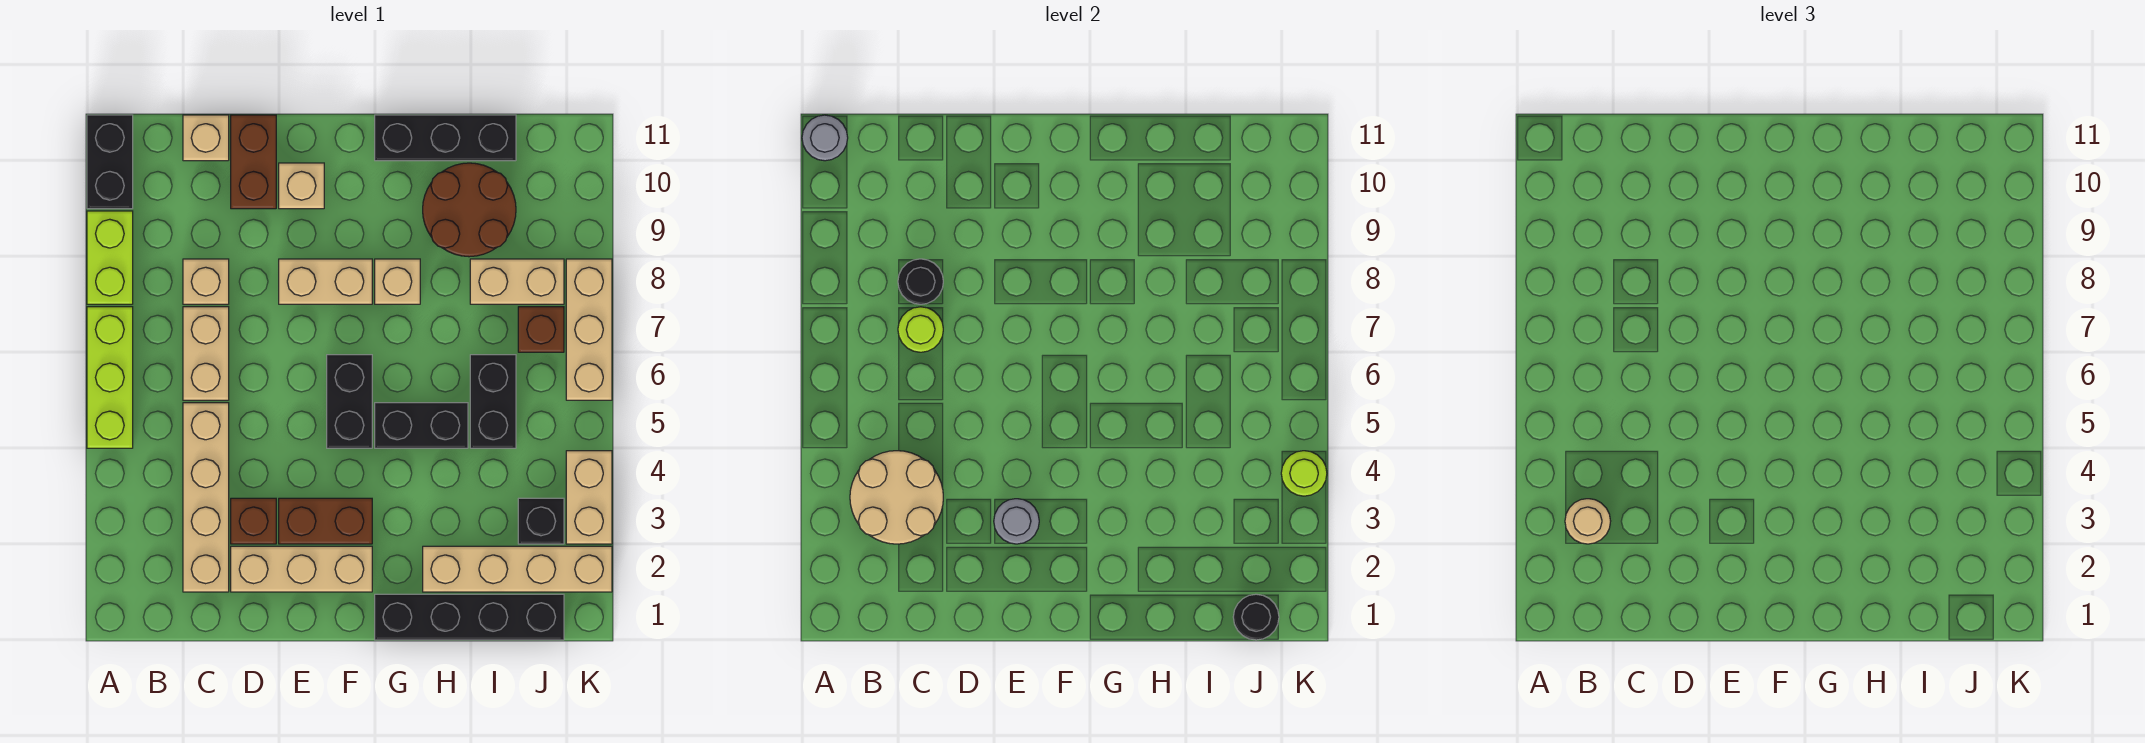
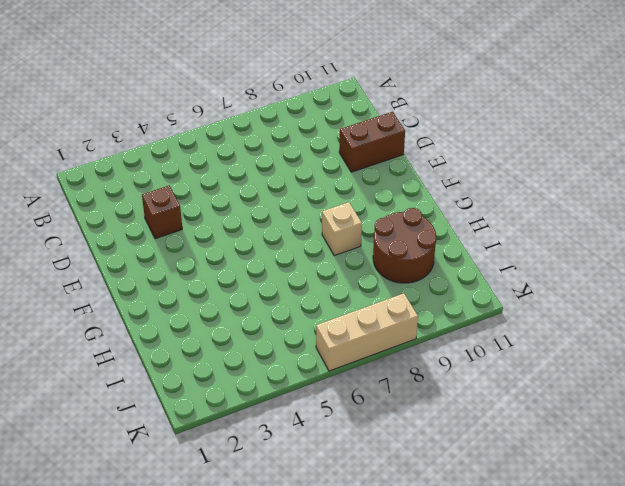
none -> lime brick A5:A7 level 1
none -> lime brick A8:A9 level 1
none -> black brick A10:A11 level 1
none -> tan brick C2:C5 level 1

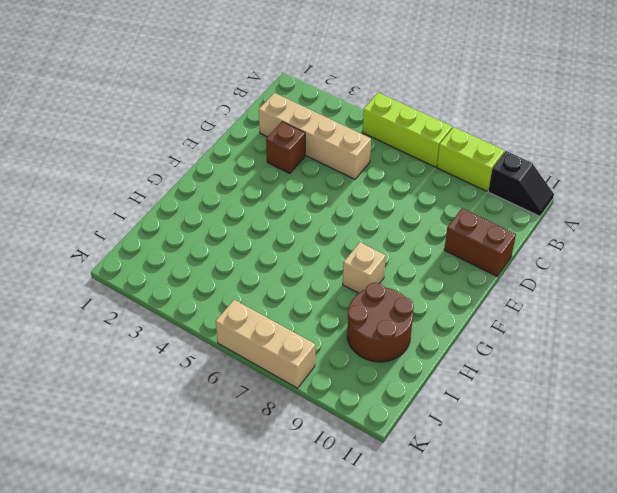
black slope A10:A11 level 1 top 10 -> black brick A10:A11 level 1
none -> tan brick C6:C7 level 1
none -> tan brick C8 level 1
none -> tan brick C11 level 1
none -> tan brick D2:F2 level 1

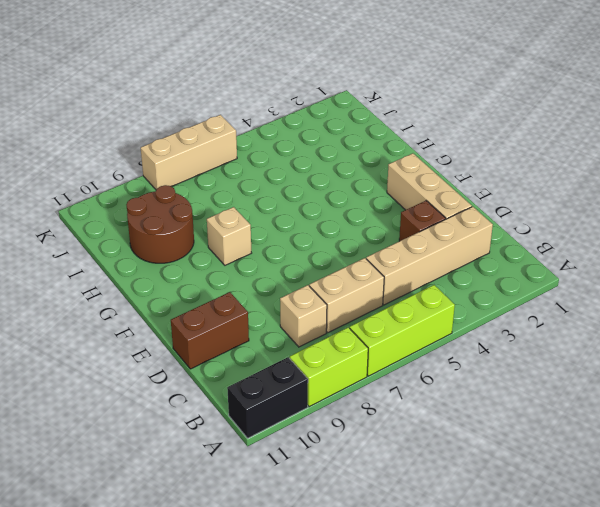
none -> tan brick C11 level 1
none -> brown brick E3:F3 level 1
none -> tan brick E8:F8 level 1
none -> tan brick E10 level 1

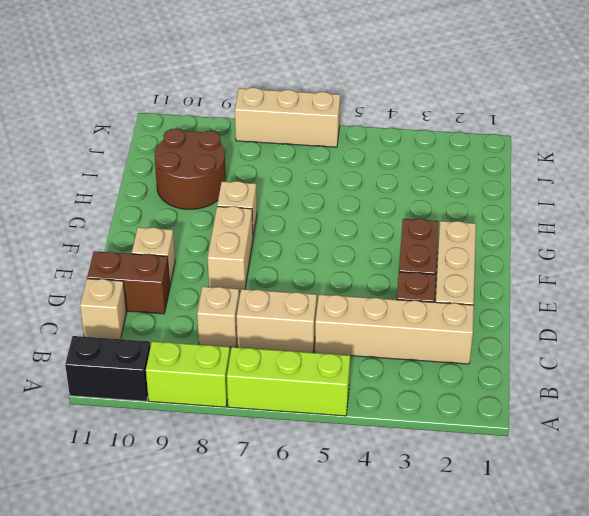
none -> black brick F5:F6 level 1
none -> black brick G1:J1 level 1
none -> black brick G5:H5 level 1
none -> black brick G11:I11 level 1

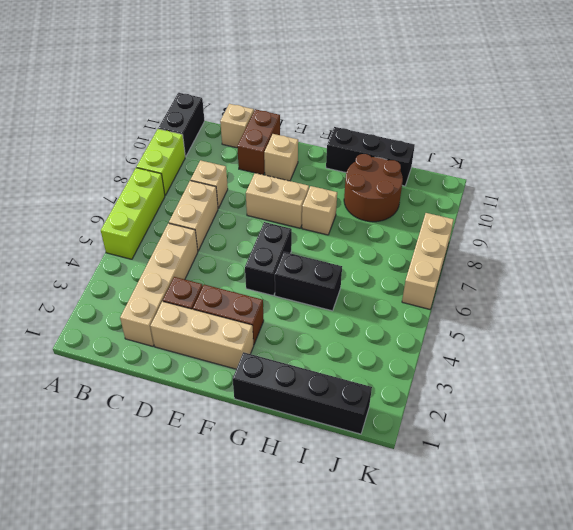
none -> tan brick H2:K2 level 1
none -> black brick I5:I6 level 1
none -> tan brick I8:J8 level 1
none -> black brick J3 level 1

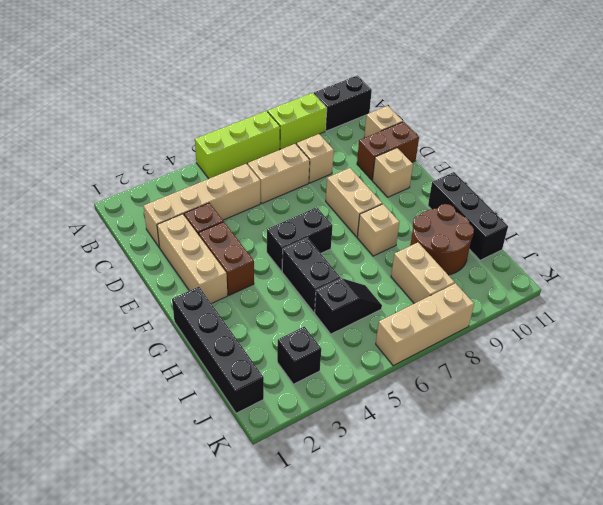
black slope I5:I6 level 1 top 5 -> black brick I5:I6 level 1
none -> tan brick H2:K2 level 1
none -> brown brick J7 level 1
none -> tan brick K3:K4 level 1
none -> grey round brick A11 level 2

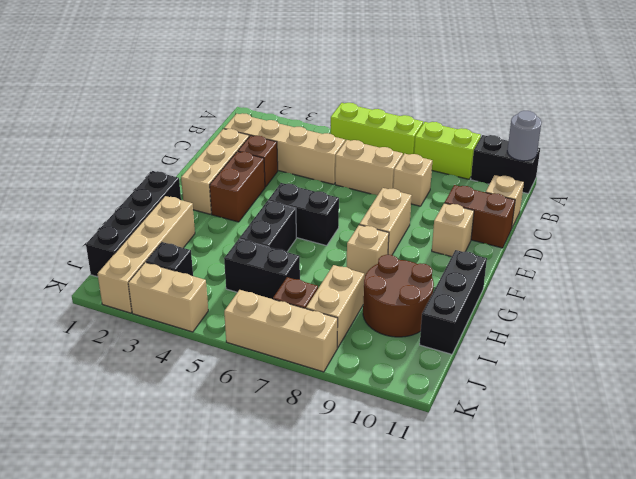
none -> tan round brick B3:C4 level 2
none -> lime round brick C7 level 2
none -> black round brick C8 level 2
none -> grey round brick E3 level 2

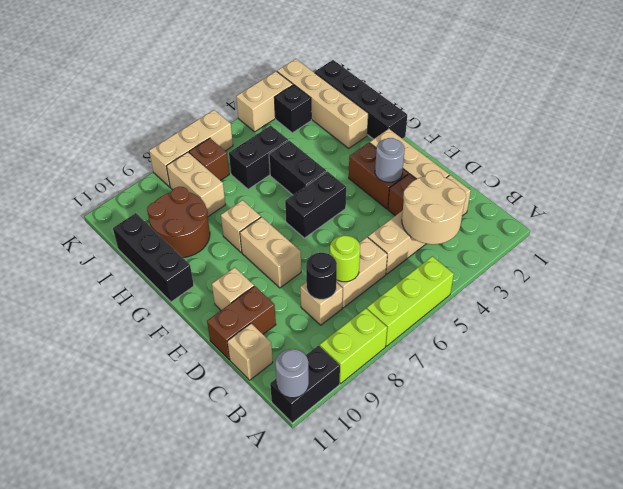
none -> black round brick J1 level 2
none -> lime round brick K4 level 2
none -> tan round brick B3 level 3

